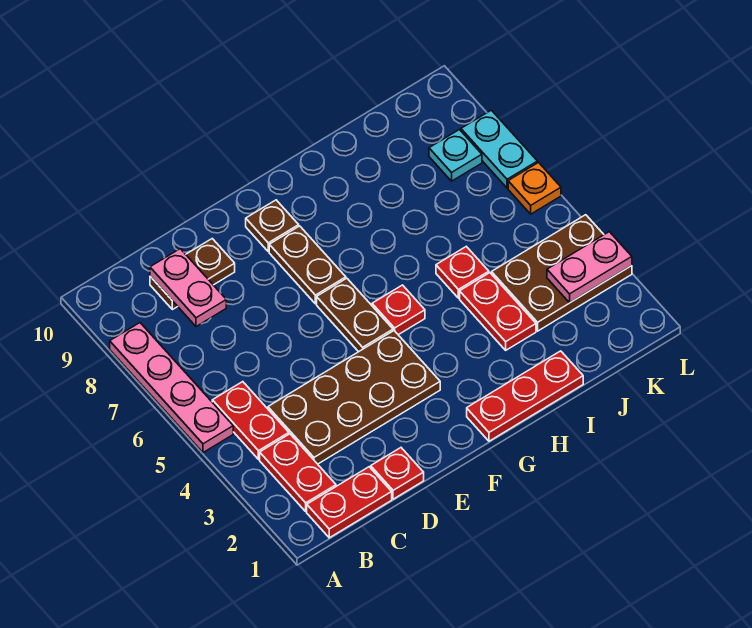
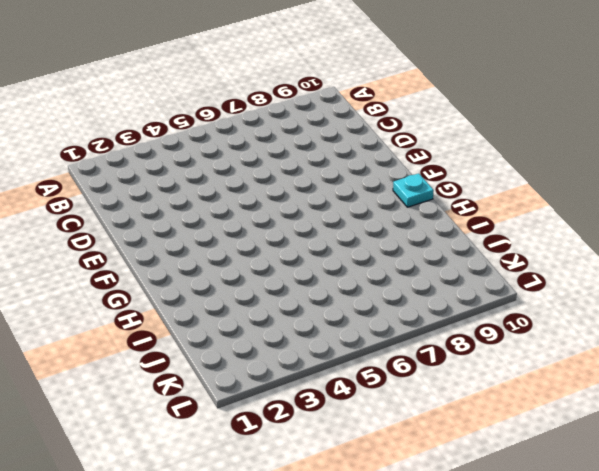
cyan plate G10 level 1 -> cyan plate K8 level 1
none -> pink plate A5:A8 level 1
none -> red plate B1:C1 level 1
none -> red plate B2:B3 level 1

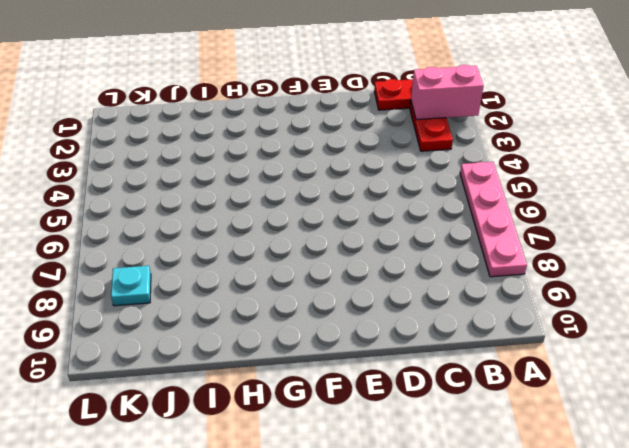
pink brick A2:B2 level 2 -> none
none -> red plate B4:B5 level 1
none -> brown plate C3:F4 level 1
none -> brown plate C9:D9 level 1

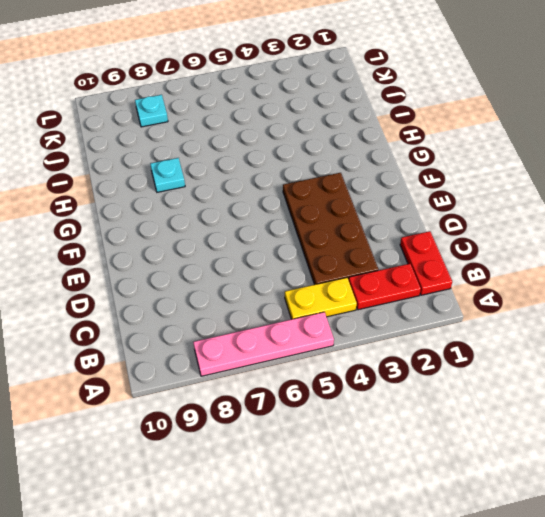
yellow plate B4:B5 level 1 -> red plate B4:B5 level 1
cyan plate H8 level 1 -> none
none -> brown plate C9:D9 level 1
none -> red plate D1 level 1
none -> brown plate F5:F6 level 1

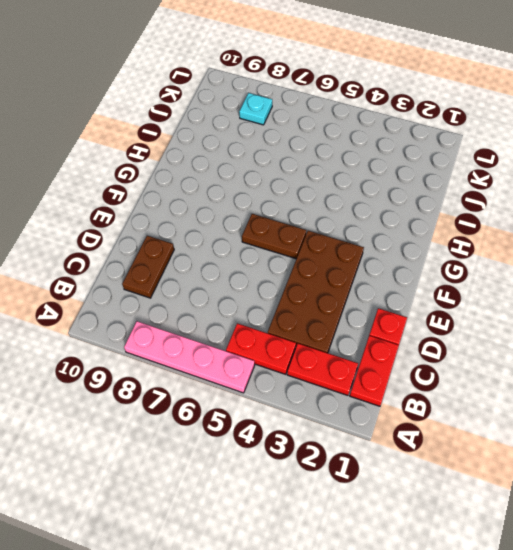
none -> brown plate F7:F8 level 1
none -> brown plate F9 level 1
none -> red plate G1:I1 level 1

